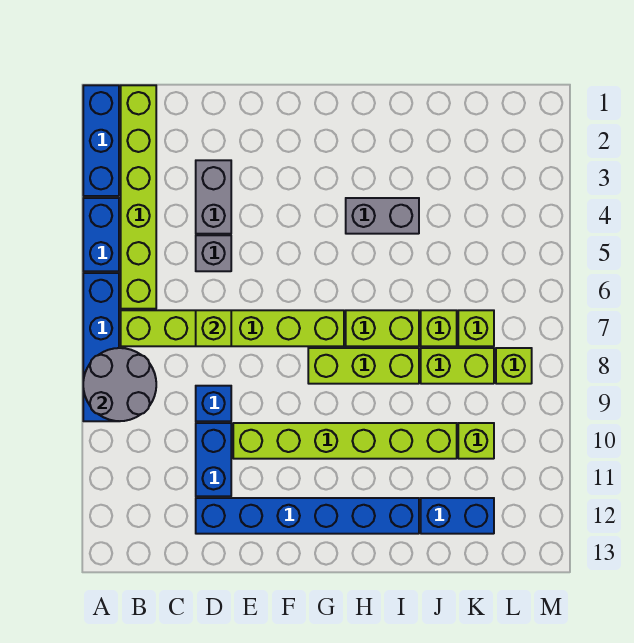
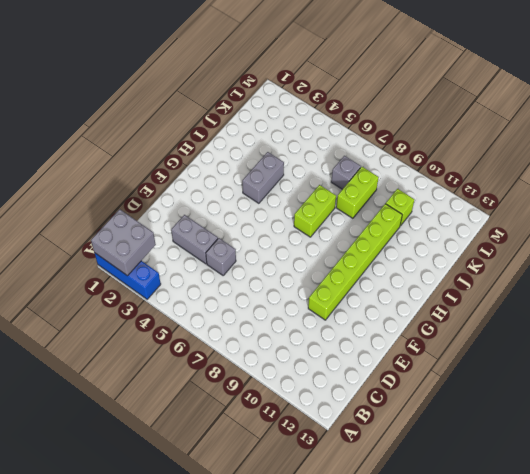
grey brick A1:B2 level 2 -> none
grey brick K7 level 1 -> lime brick K7 level 1
none -> blue brick A4:A5 level 1
none -> blue brick A6:A9 level 1
none -> lime brick B1:B6 level 1

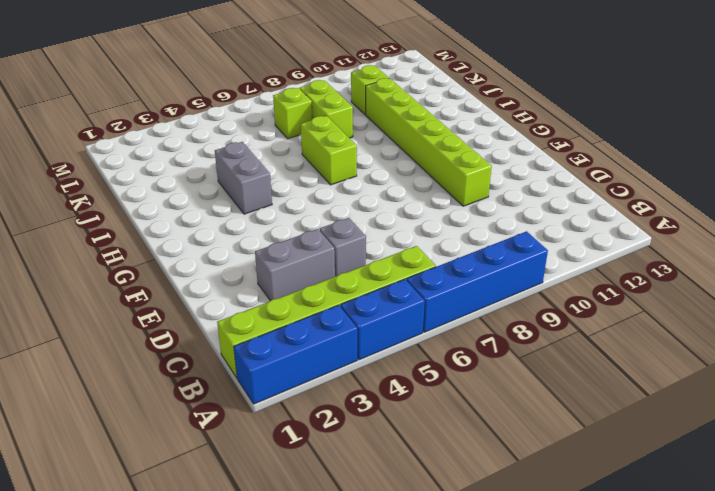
none -> lime brick B7:G7 level 1
none -> blue brick D9 level 1
none -> blue brick D10:D11 level 1

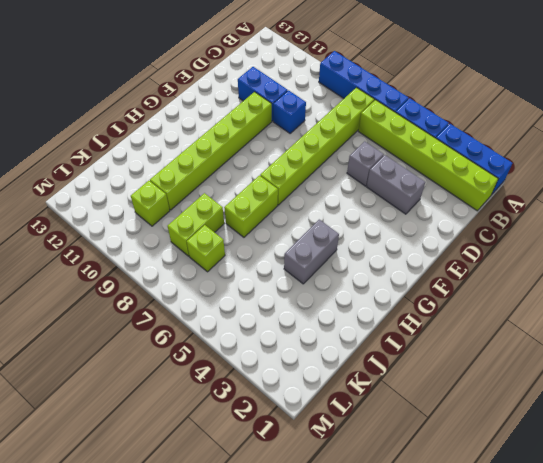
none -> blue brick D12:I12 level 1
none -> lime brick G8:I8 level 1
none -> lime brick J7 level 1

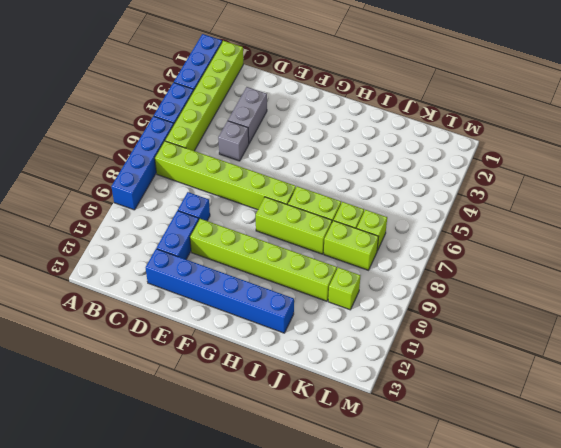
none -> grey brick H4:I4 level 1
none -> blue brick J12:K12 level 1
none -> lime brick L8 level 1

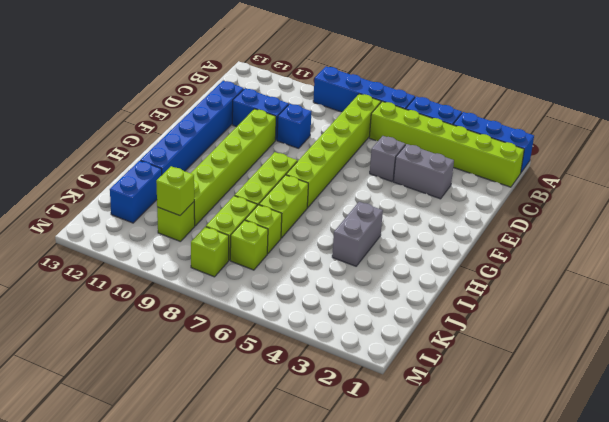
lime brick K10 level 2 -> lime brick D7 level 2
none -> grey round brick A8:B9 level 2

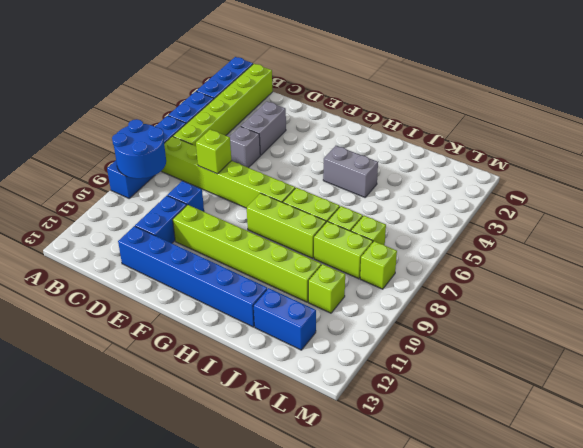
blue round brick A8:B9 level 2 -> grey round brick A8:B9 level 2

